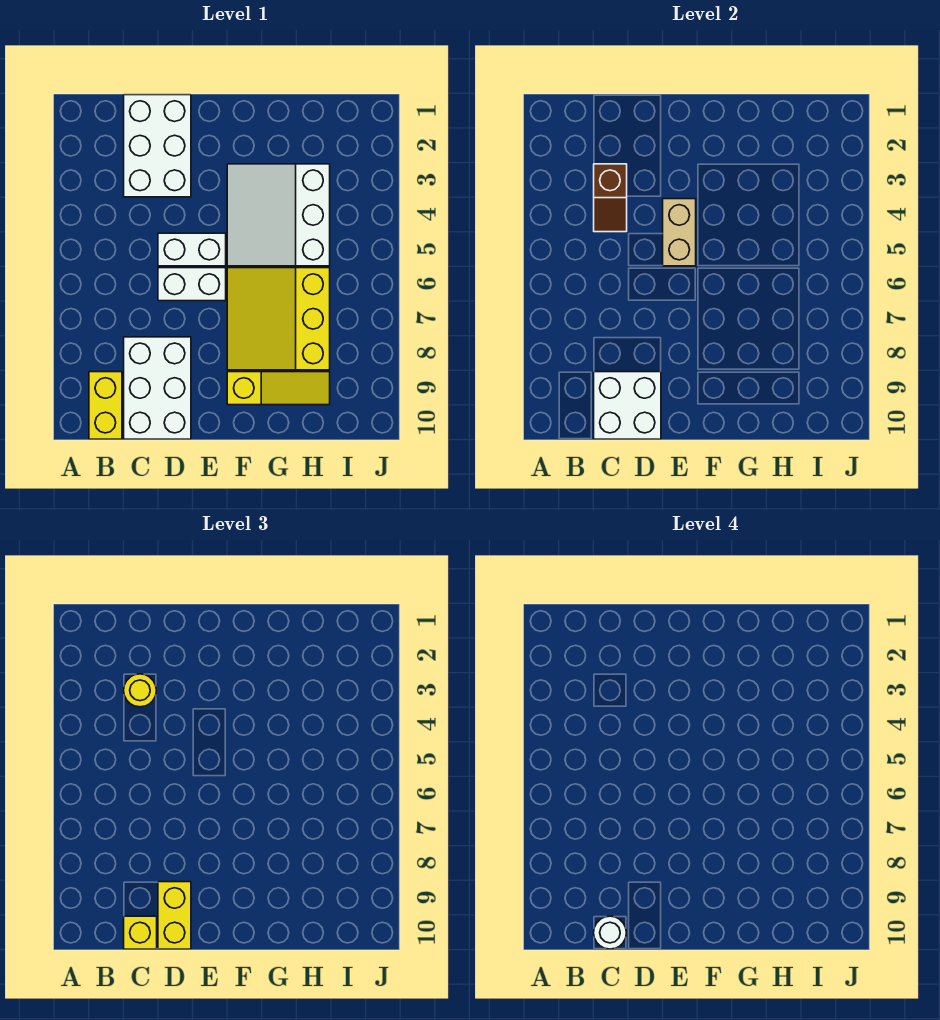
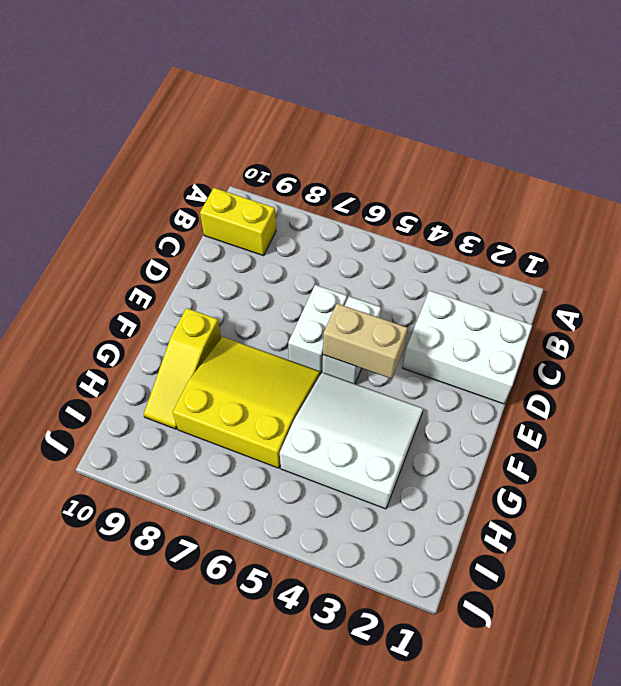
none -> white brick C8:D10 level 1
none -> brown slope C3:C4 level 2 top 3
none -> white brick C9:D10 level 2

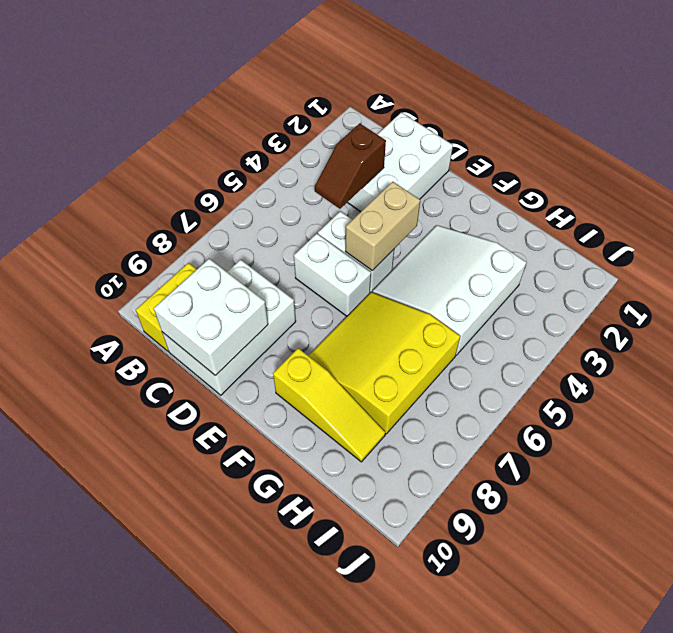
none -> yellow round brick C3 level 3
none -> yellow brick C10 level 3
none -> yellow brick D9:D10 level 3

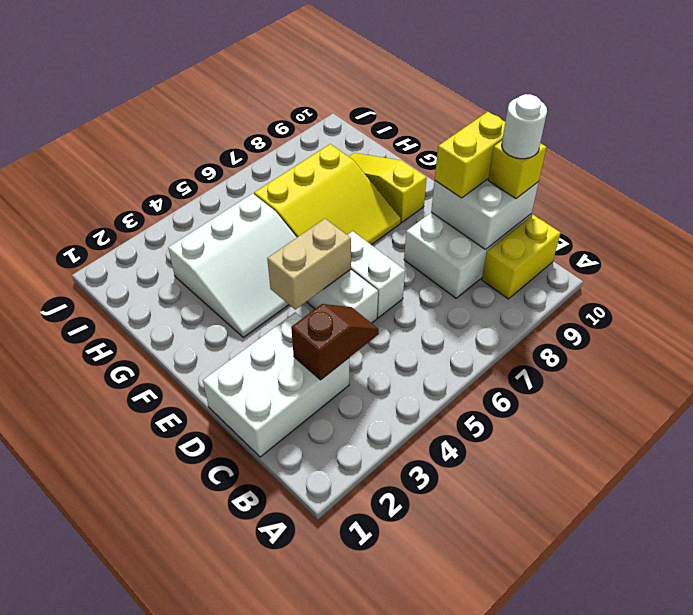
none -> yellow round brick C3 level 3

